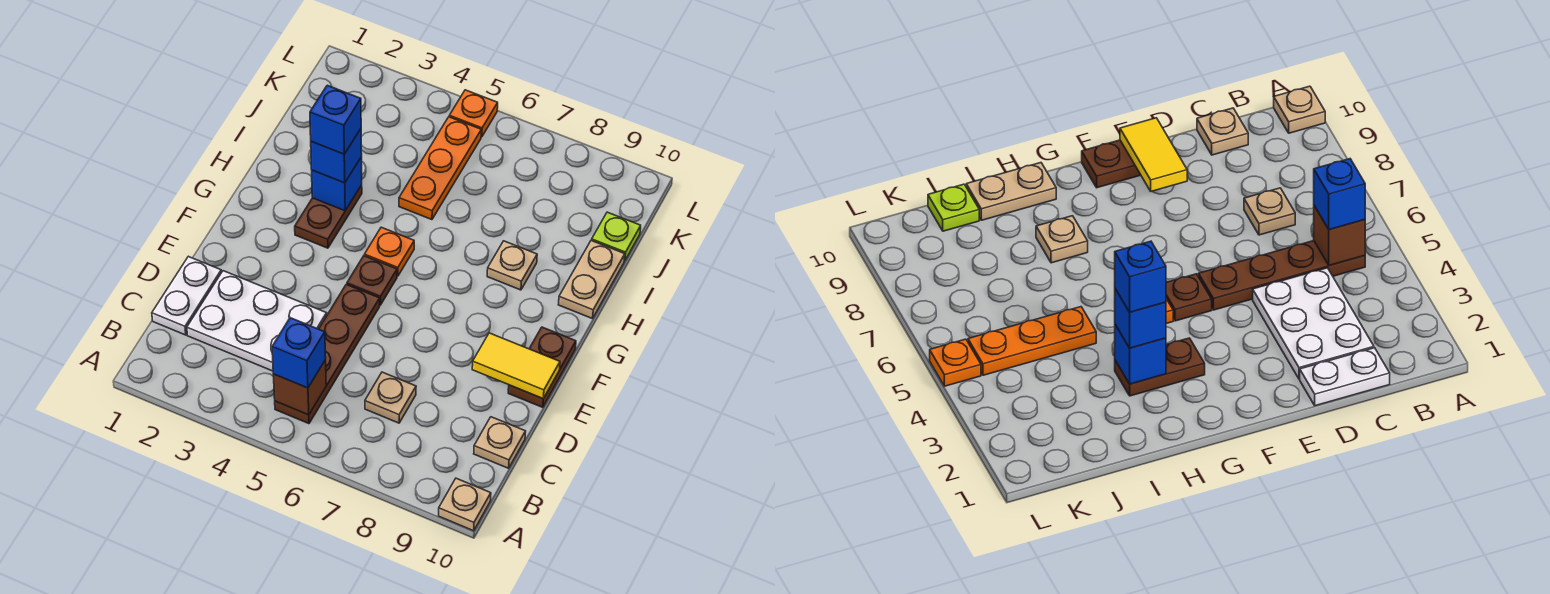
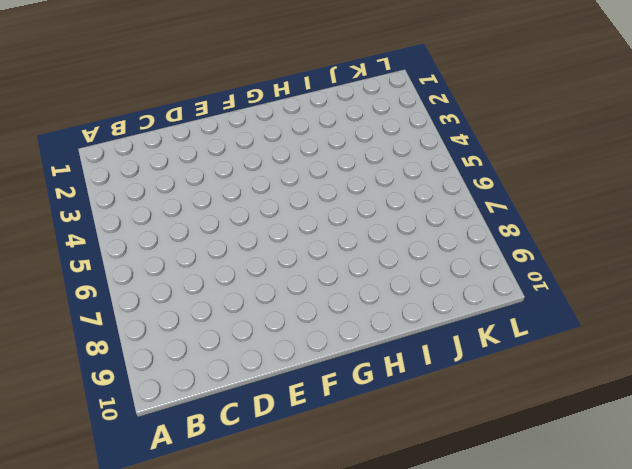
none -> tan plate A10 level 1
none -> brown plate B5:E5 level 1
none -> white plate C1:D1 level 1

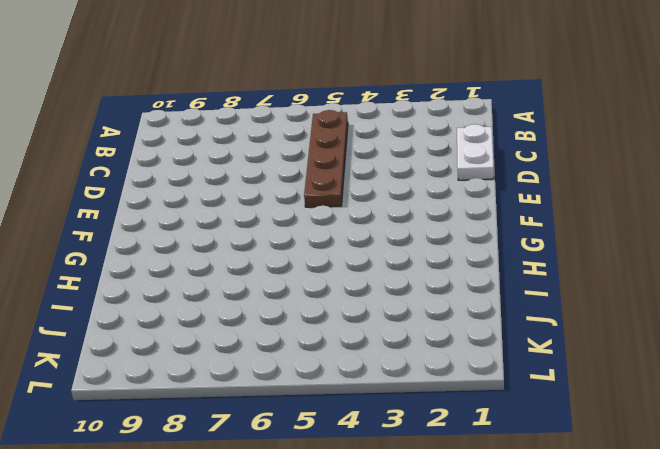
none -> tan plate A10 level 1
none -> white plate C2:D4 level 1
none -> tan plate C7 level 1

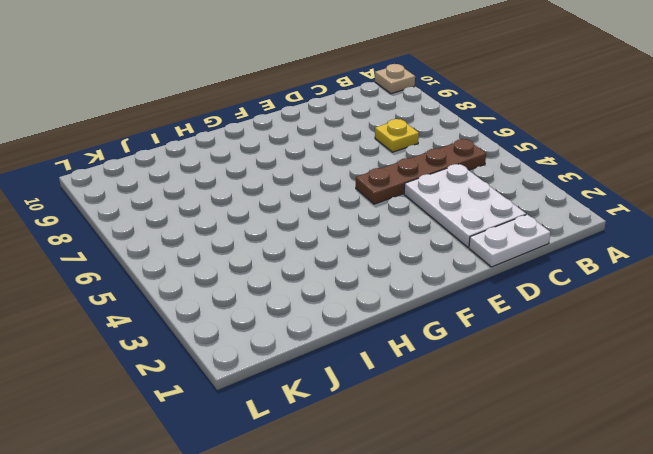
yellow plate C7 level 1 -> tan plate C7 level 1
none -> tan plate C10 level 1
none -> brown plate E10:F10 level 1
none -> brown plate F5 level 1

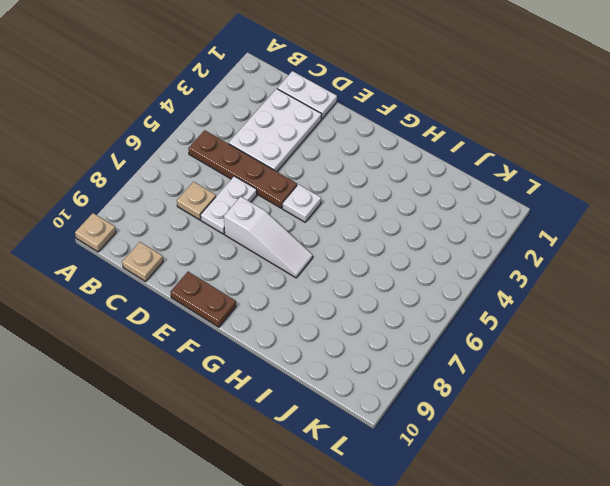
white plate D6:D7 level 1 -> none
white slope E7:G7 level 1 top E -> none
white plate F5 level 1 -> brown plate F5 level 1
none -> brown plate G3:H3 level 1
none -> orange plate G5 level 1
none -> tan plate H8 level 1

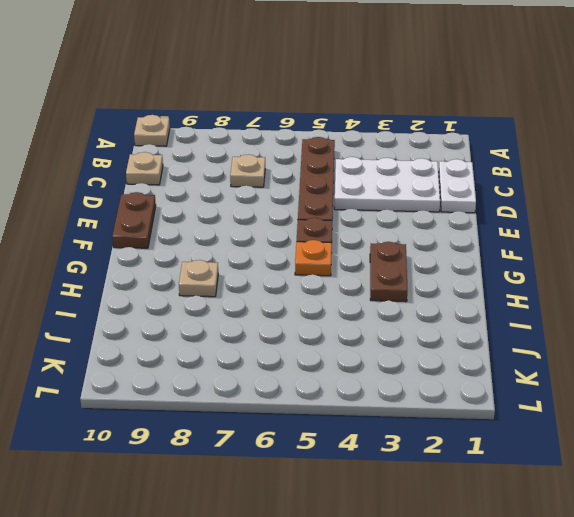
none -> tan plate H10:I10 level 1
none -> orange plate I5:K5 level 1
none -> lime plate J10 level 1

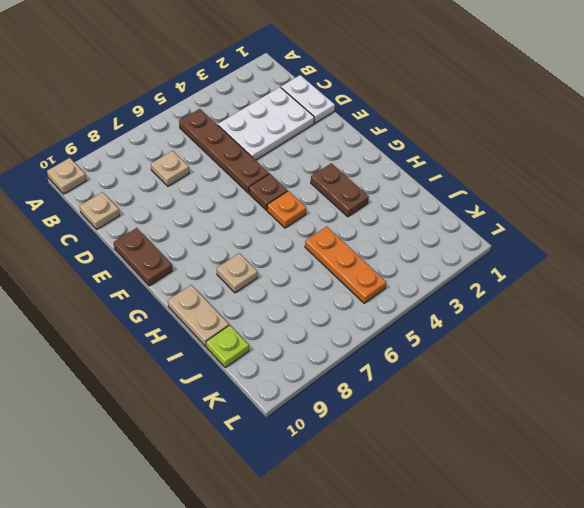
none -> orange plate L5 level 1
none -> brown brick B5 level 2
none -> yellow tile E9:E10 level 2

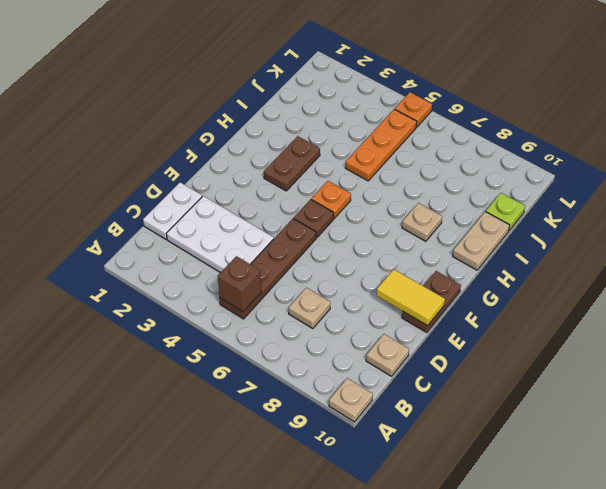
none -> blue brick H3 level 2
none -> blue brick B5 level 3
none -> blue brick H3 level 3

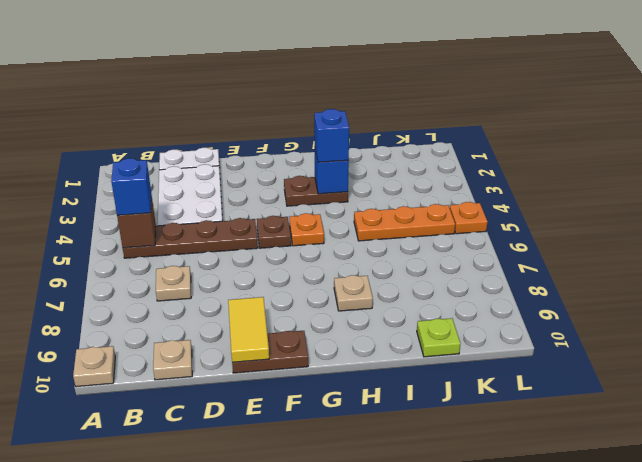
none -> tan plate H10:I10 level 1
none -> blue brick H3 level 4

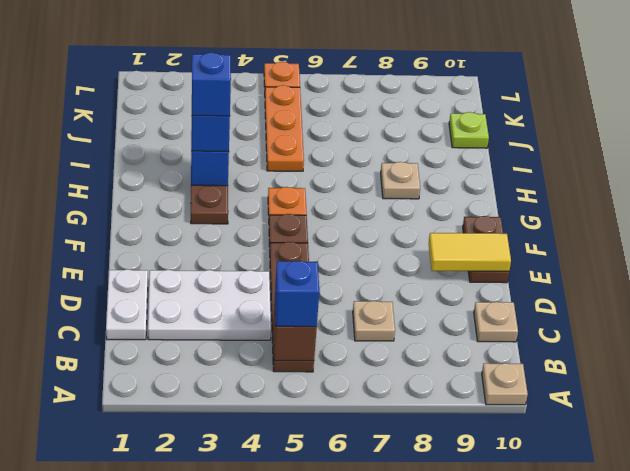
none -> tan plate H10:I10 level 1

